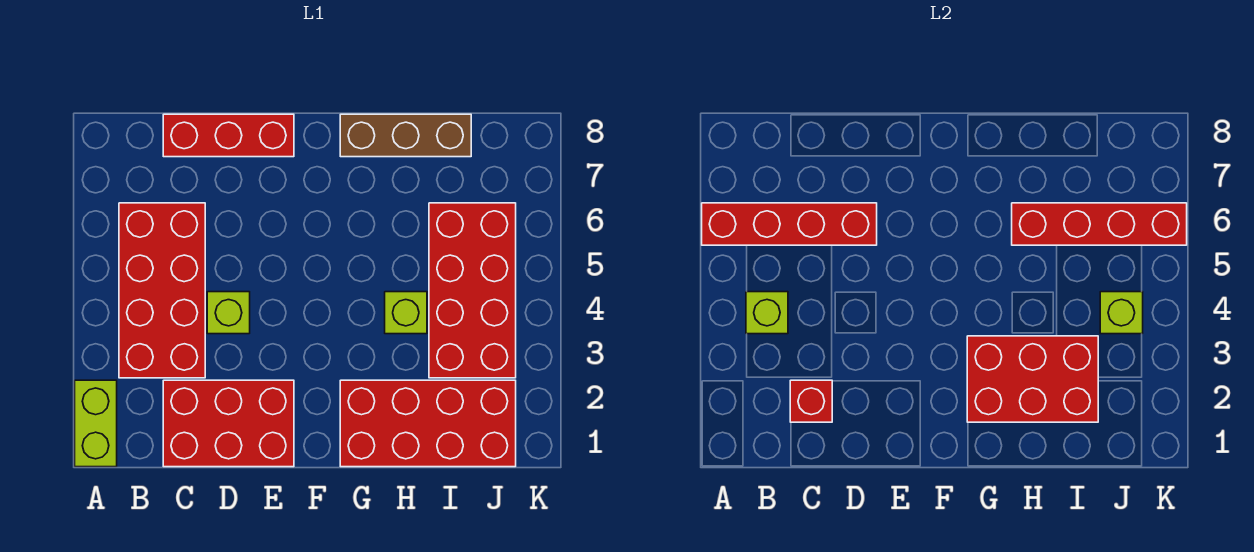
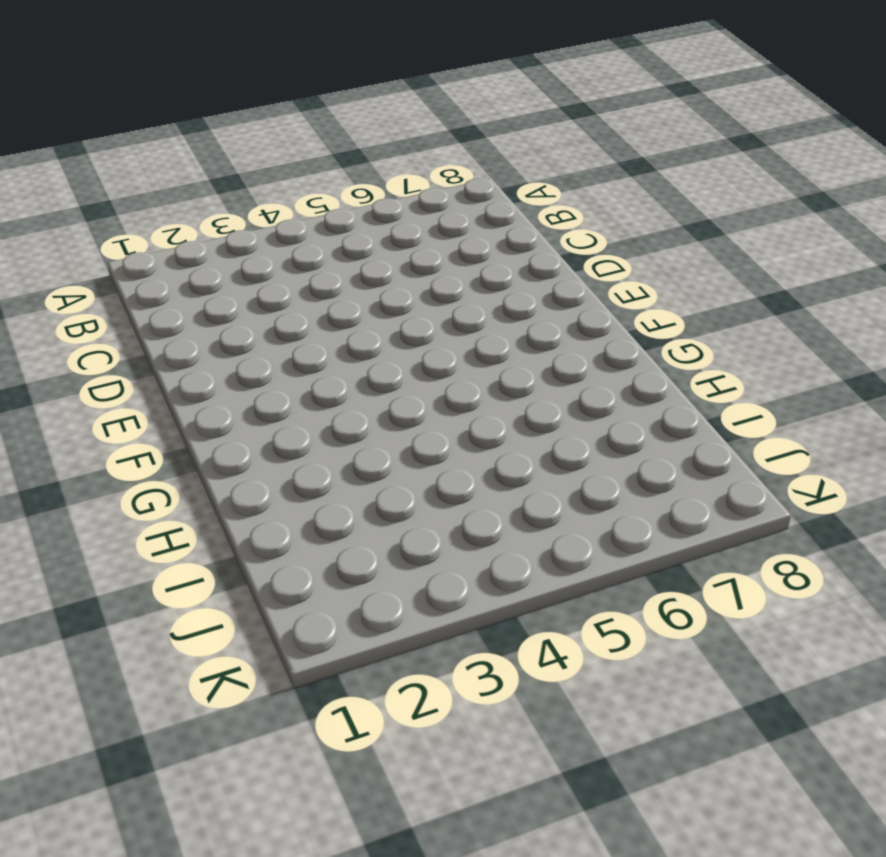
none -> lime brick A1:A2 level 1
none -> red brick B3:C6 level 1
none -> red brick C1:E2 level 1

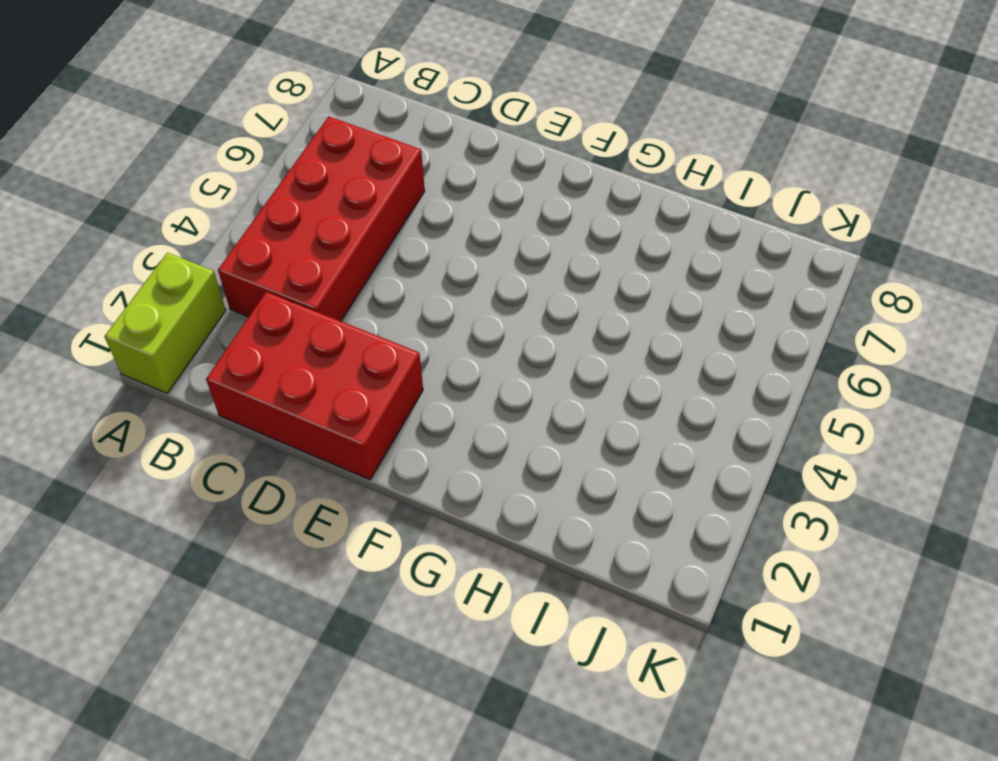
none -> red brick C8:E8 level 1
none -> lime brick D4 level 1
none -> red brick G1:J2 level 1

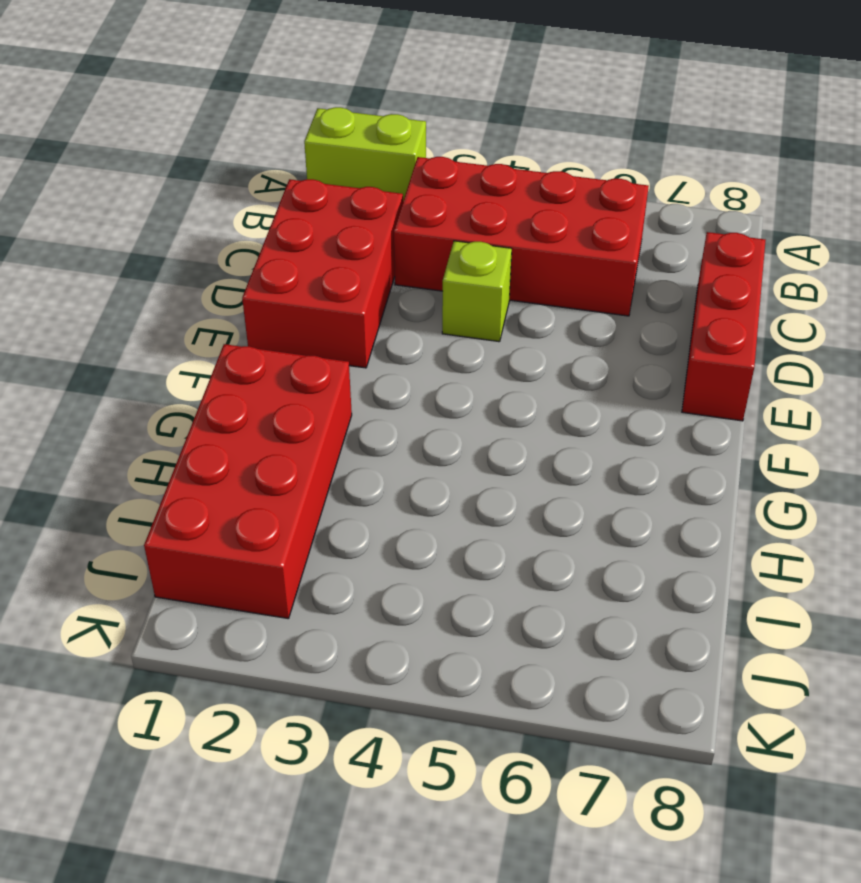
none -> brown brick G8:I8 level 1
none -> lime brick H4 level 1
none -> red brick I3:J6 level 1

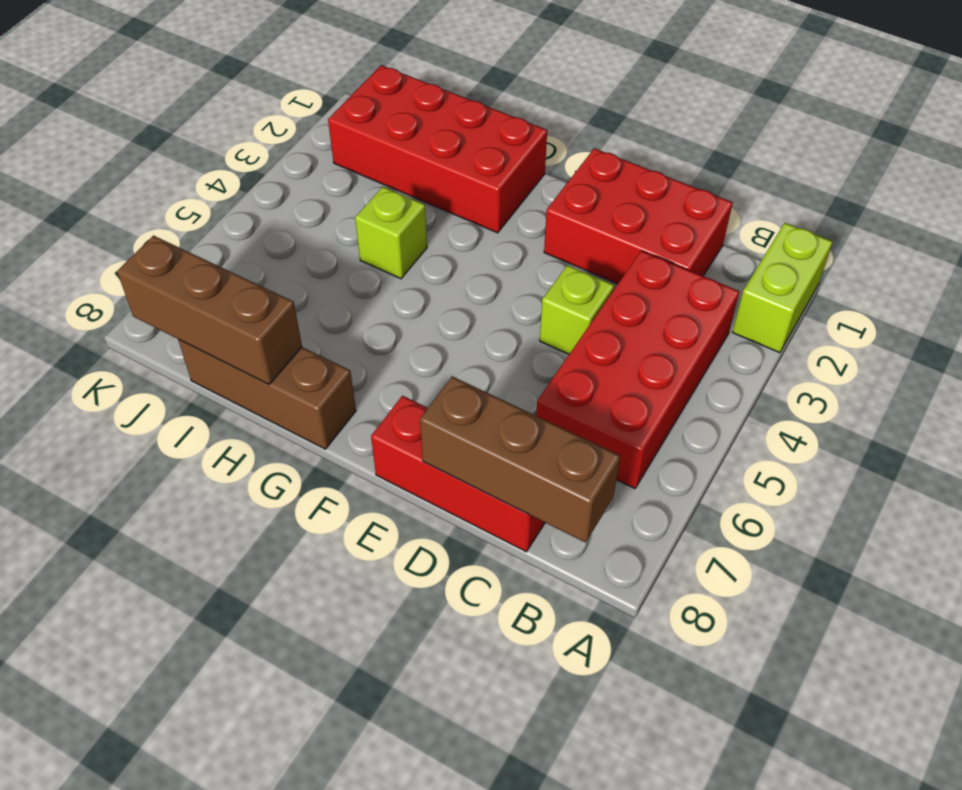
brown brick B8:D8 level 2 -> none
brown brick H8:J8 level 2 -> none
none -> red brick I3:J6 level 1
none -> red brick A6:D6 level 2
none -> lime brick B4 level 2

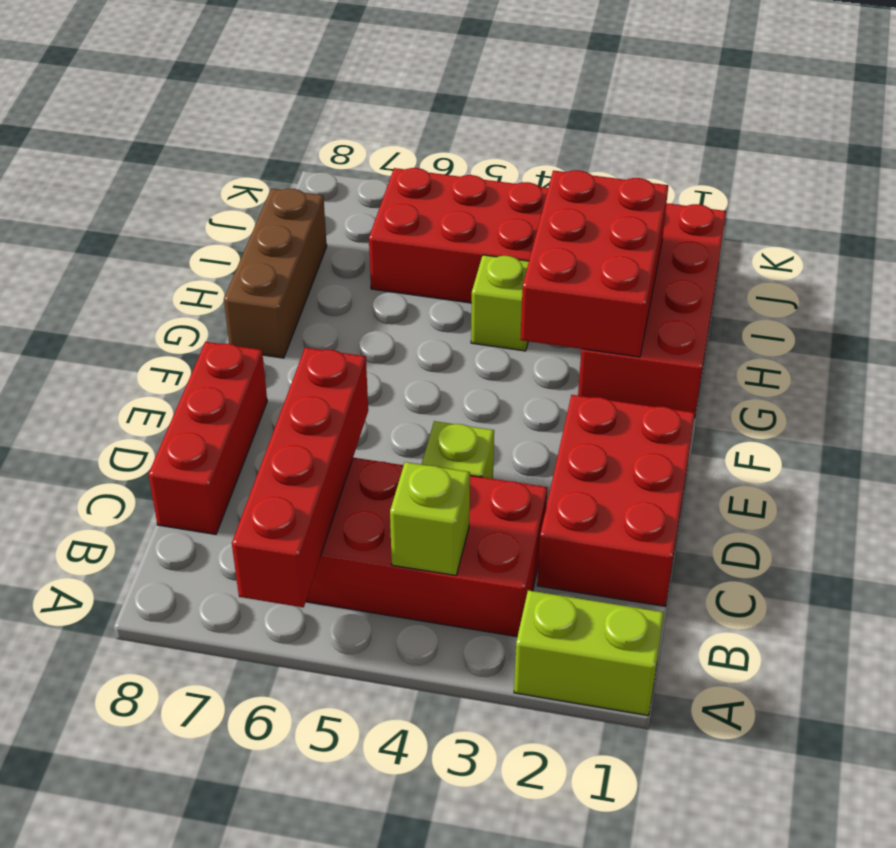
none -> red brick C2 level 2
none -> red brick H6:K6 level 2
none -> lime brick J4 level 2

